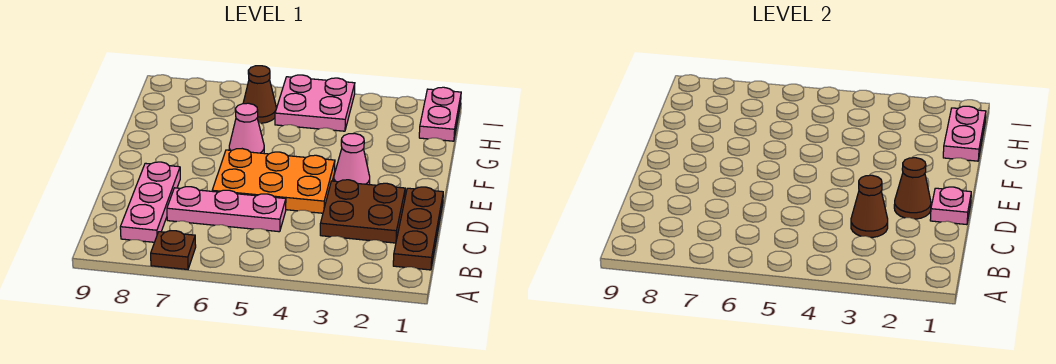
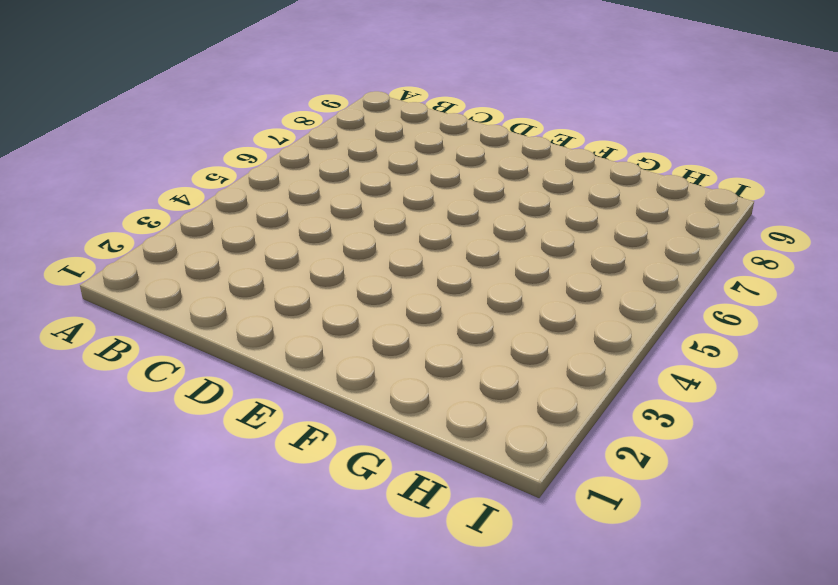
none -> brown plate A7 level 1
none -> brown plate B1:D1 level 1
none -> pink plate B8:D8 level 1

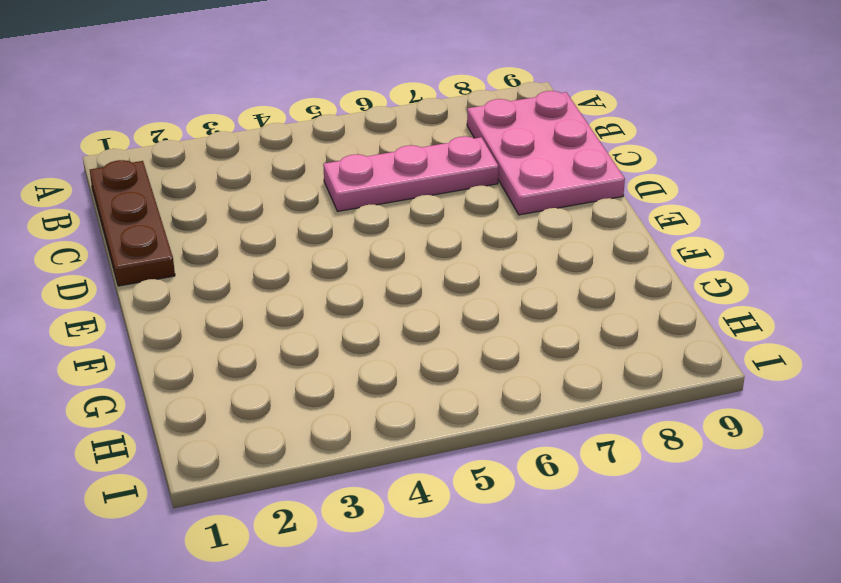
pink plate B8:D9 level 1 -> pink plate B8:D8 level 1
none -> brown plate A7 level 1
none -> brown plate C2:D3 level 1
none -> orange plate D4:E6 level 1

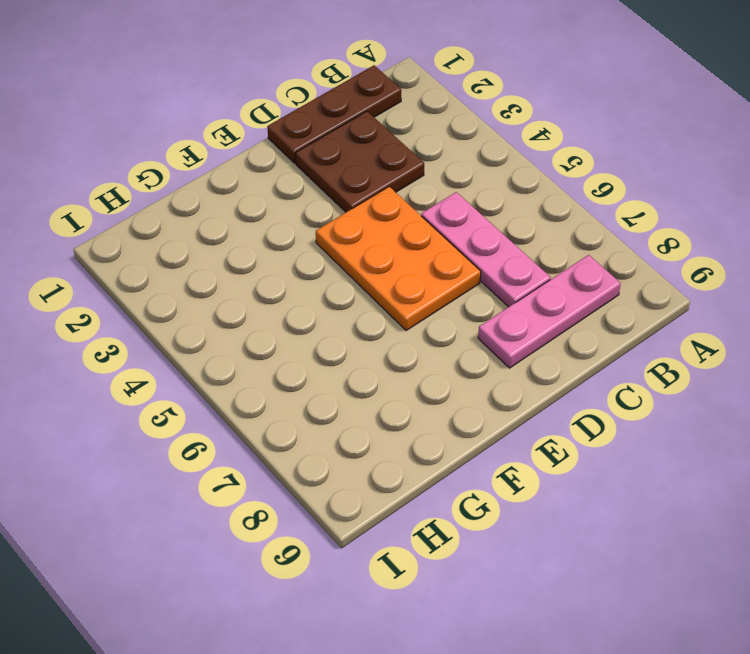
none -> brown plate A7 level 1
none -> pink cone E3 level 1
none -> pink cone F6 level 1

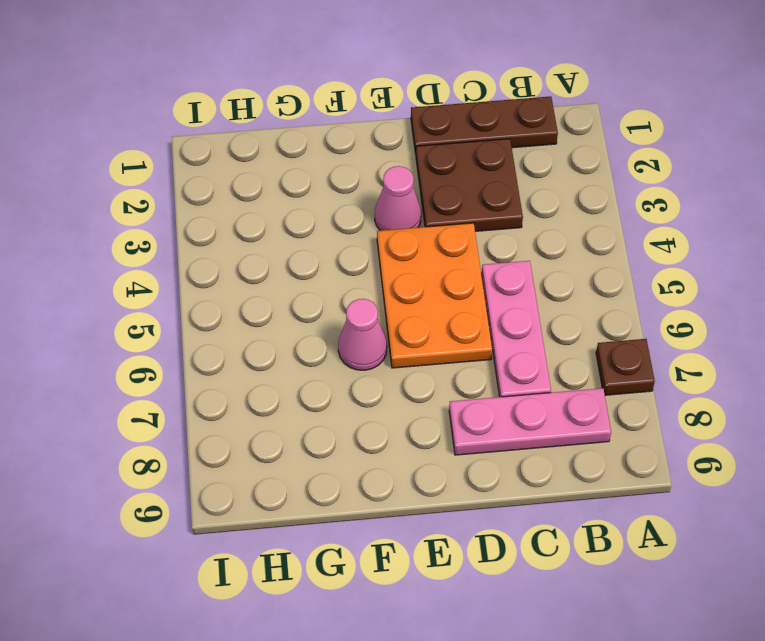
none -> pink plate H1:I1 level 1
none -> pink plate H4:I5 level 1
none -> brown cone H6 level 1

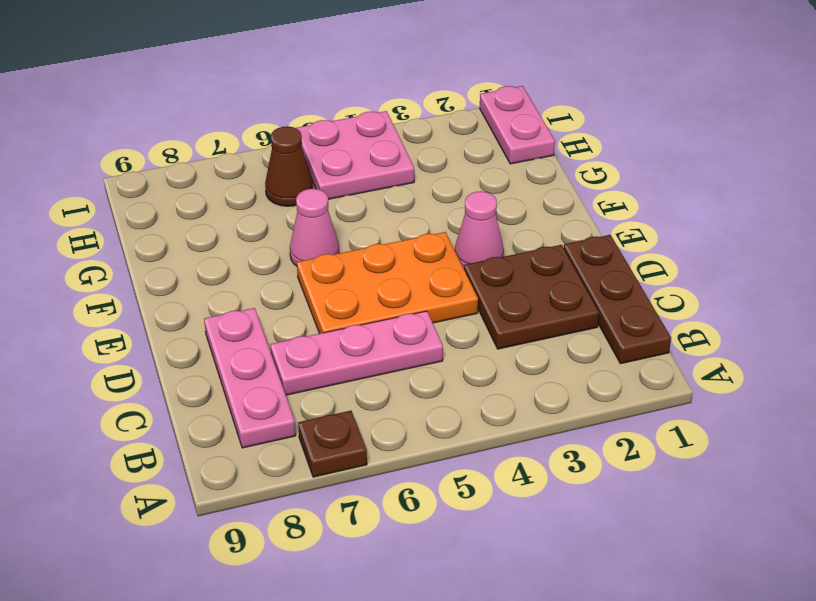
none -> brown cone C3 level 2
none -> pink plate D1 level 2
none -> brown cone D2 level 2

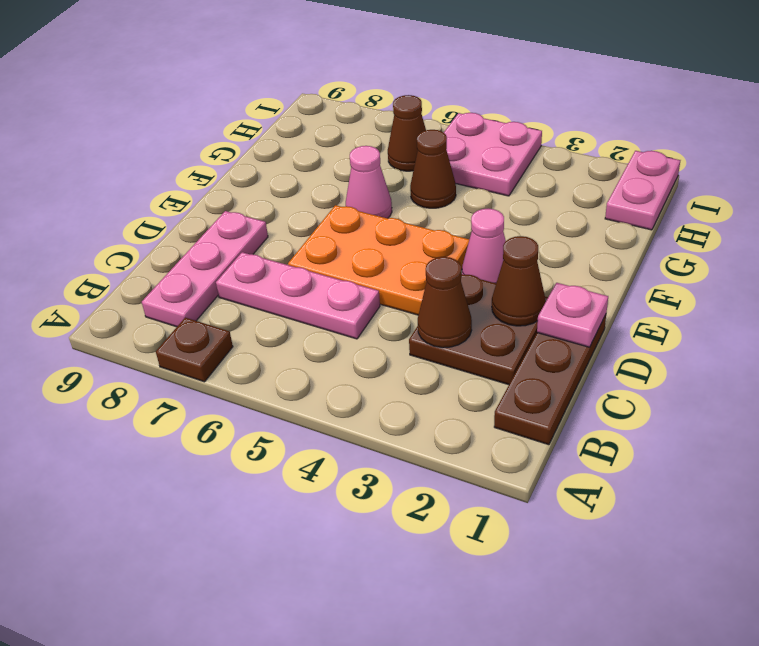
brown cone G5 level 1 -> none
none -> pink plate G1:H1 level 2

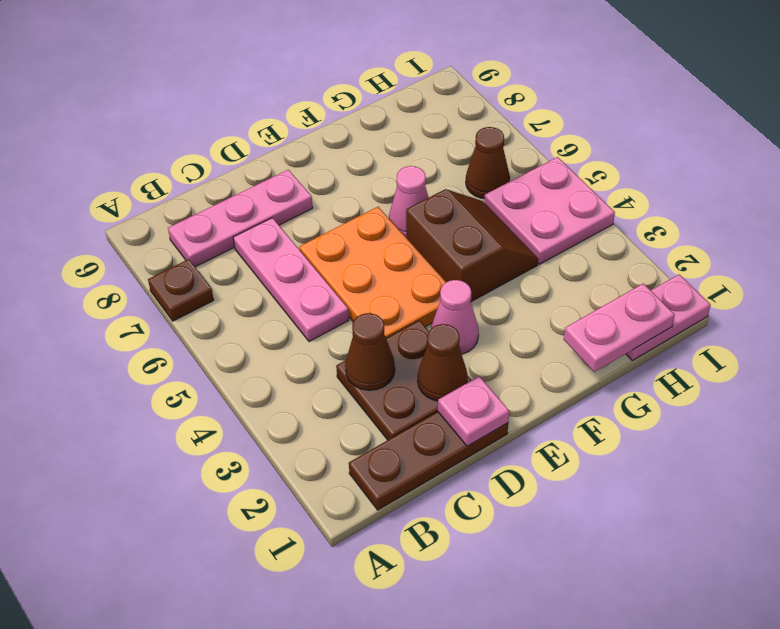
brown slope F4:G5 level 1 top F -> none

